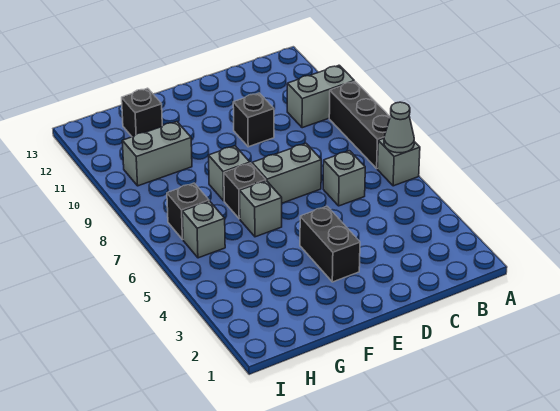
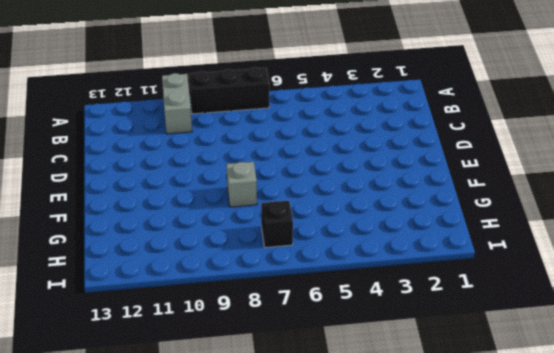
none -> grey brick A6 level 1
none -> grey brick C6 level 1
none -> grey brick D7:E7 level 1

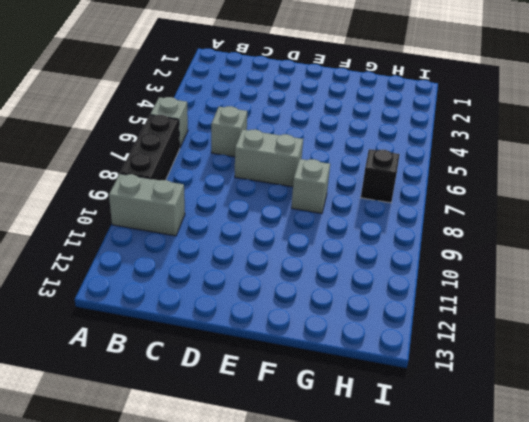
none -> black brick D10 level 1
none -> black brick E3:E4 level 1
none -> grey brick F6 level 1

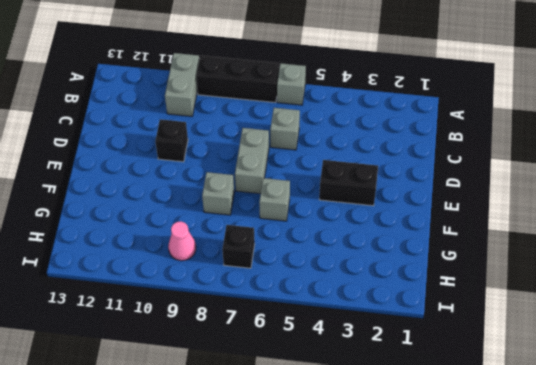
pink cone H9 level 1 -> none
none -> black brick F7 level 1
none -> grey brick G10:H10 level 1
none -> black brick G12 level 1

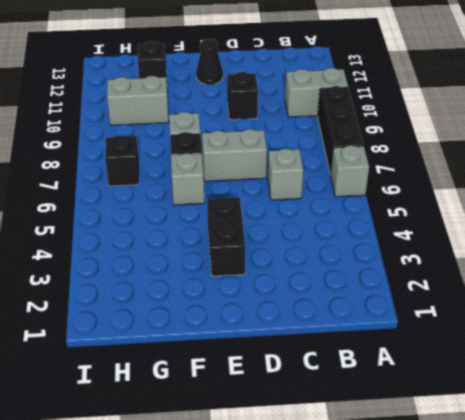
black cone E12 level 1 -> none
none -> grey brick H6 level 1
none -> grey cone A6 level 2

